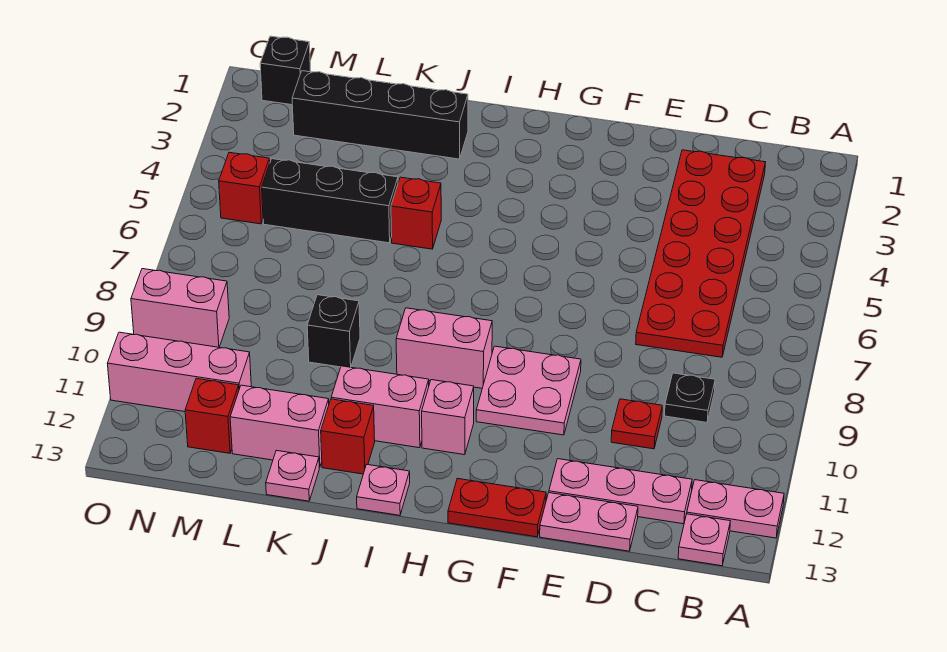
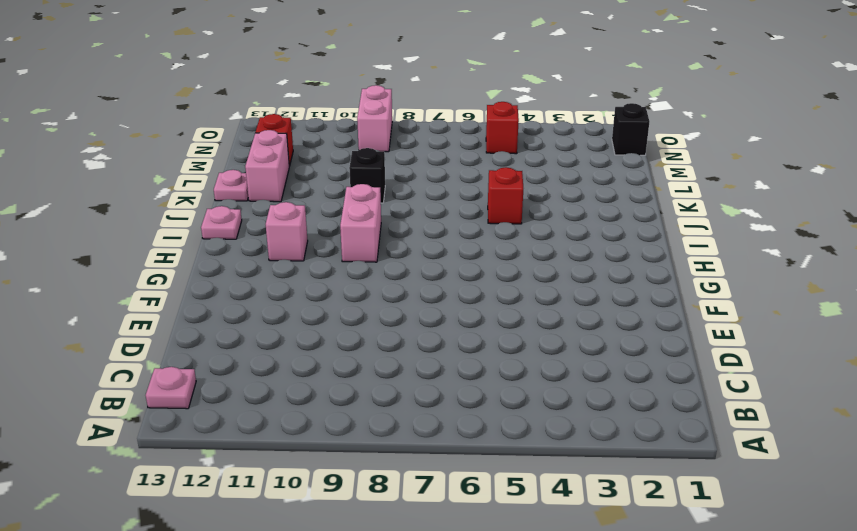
none -> pink plate A12:B12 level 1
none -> red plate C2:D7 level 1
none -> black plate C9 level 1

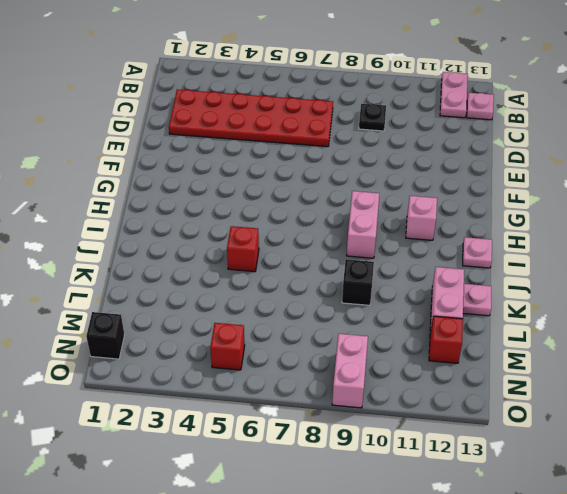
none -> pink plate C12:E12 level 1
none -> red plate D10 level 1
none -> pink plate D13:E13 level 1

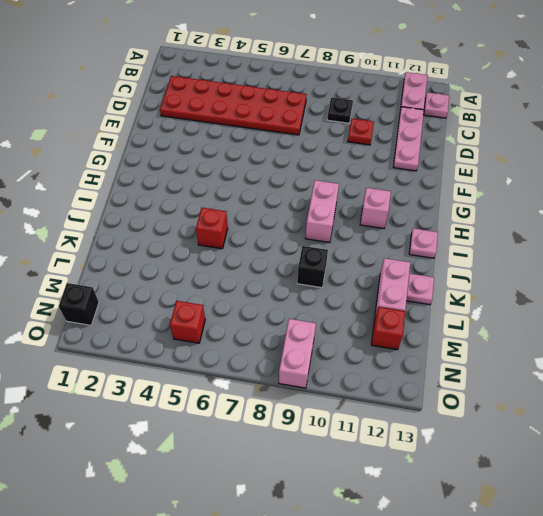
none -> pink plate D13:E13 level 1
none -> pink plate F9:G10 level 1
none -> red plate F13:G13 level 1

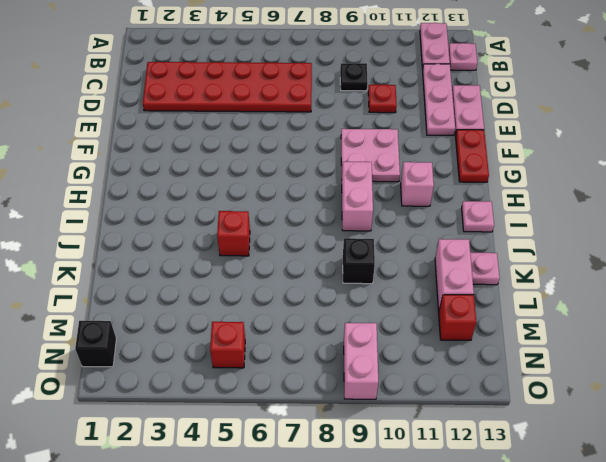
none -> pink brick I11:J11 level 1
none -> black brick J2:M2 level 1
none -> red brick J12 level 1

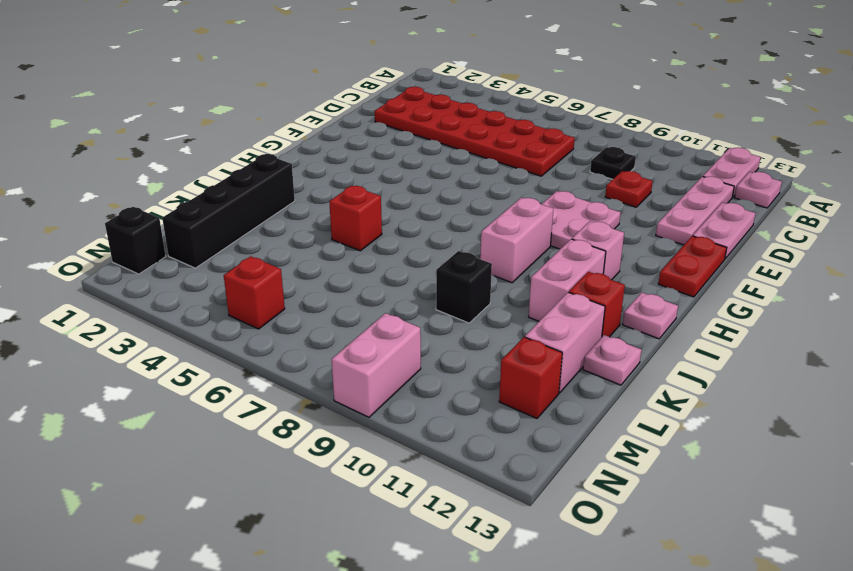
none -> black brick K5:M5 level 1
none -> pink brick M11:O11 level 1

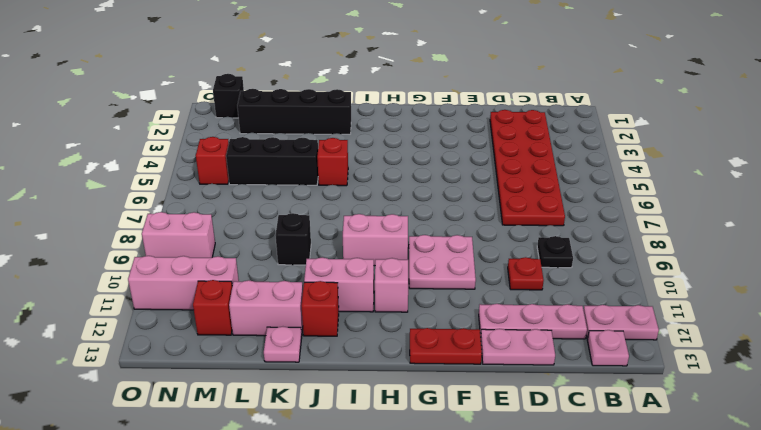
none -> pink plate I13 level 1

